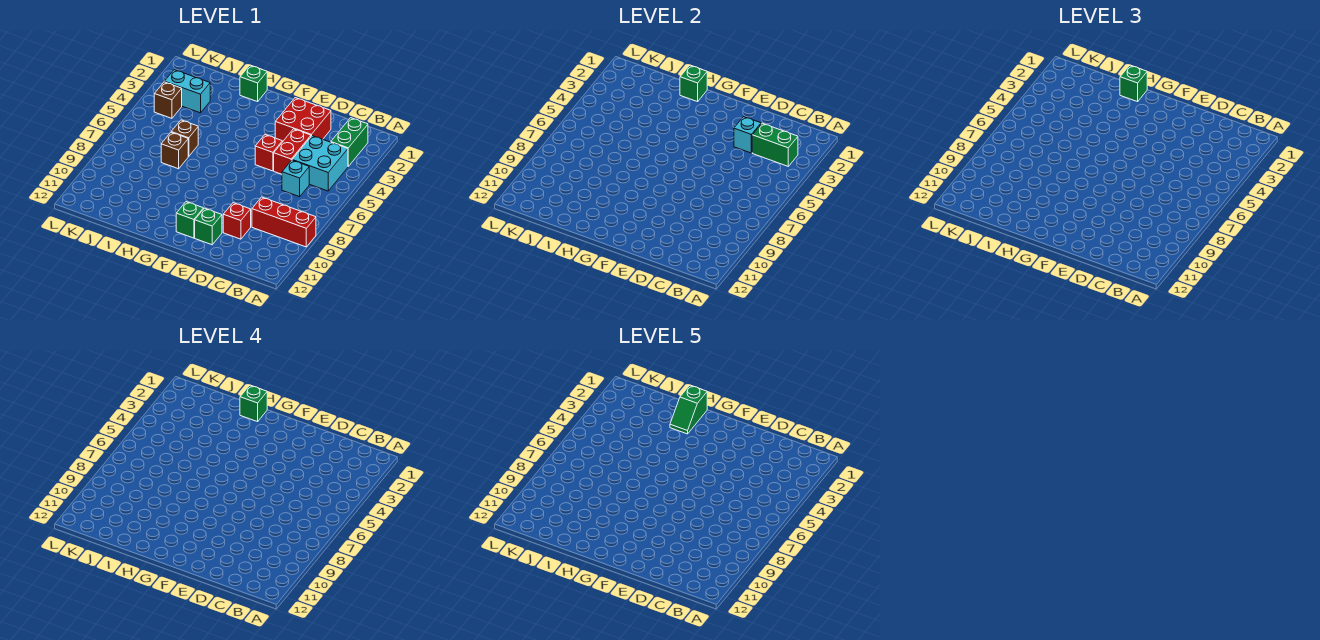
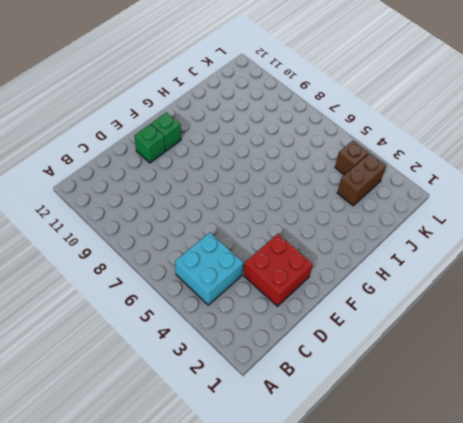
brown brick J3:K3 level 1 -> cyan brick J3:K3 level 1
none -> red brick A9:C9 level 1
none -> green brick B2:B3 level 1
none -> cyan brick C6 level 1

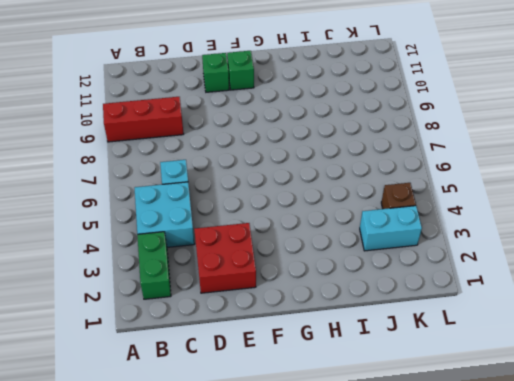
none -> red brick D4:D5 level 1
none -> red brick D10 level 1
none -> red brick E5 level 1

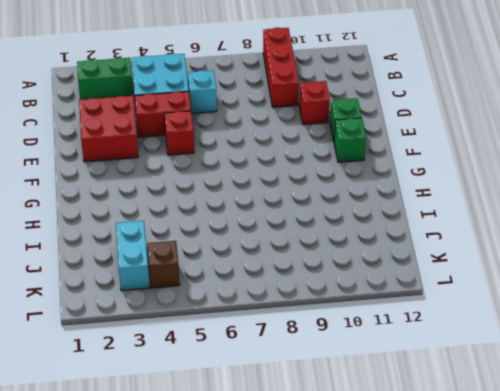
none -> green brick H1 level 1
none -> brown brick I6 level 1
none -> brown brick I7 level 1

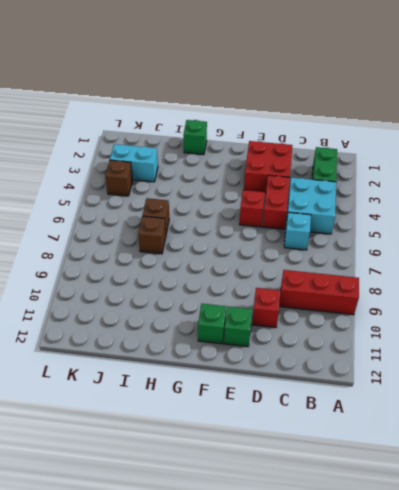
none -> green brick B3:C3 level 2
none -> cyan brick D3 level 2
none -> green brick H1 level 2

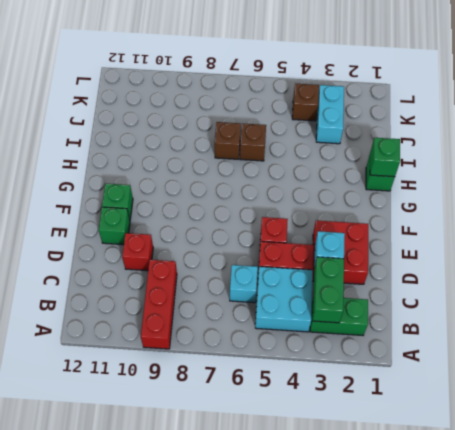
none -> green brick H1 level 3
none -> green brick H1 level 4
none -> green slope H1:H2 level 5 top 1

